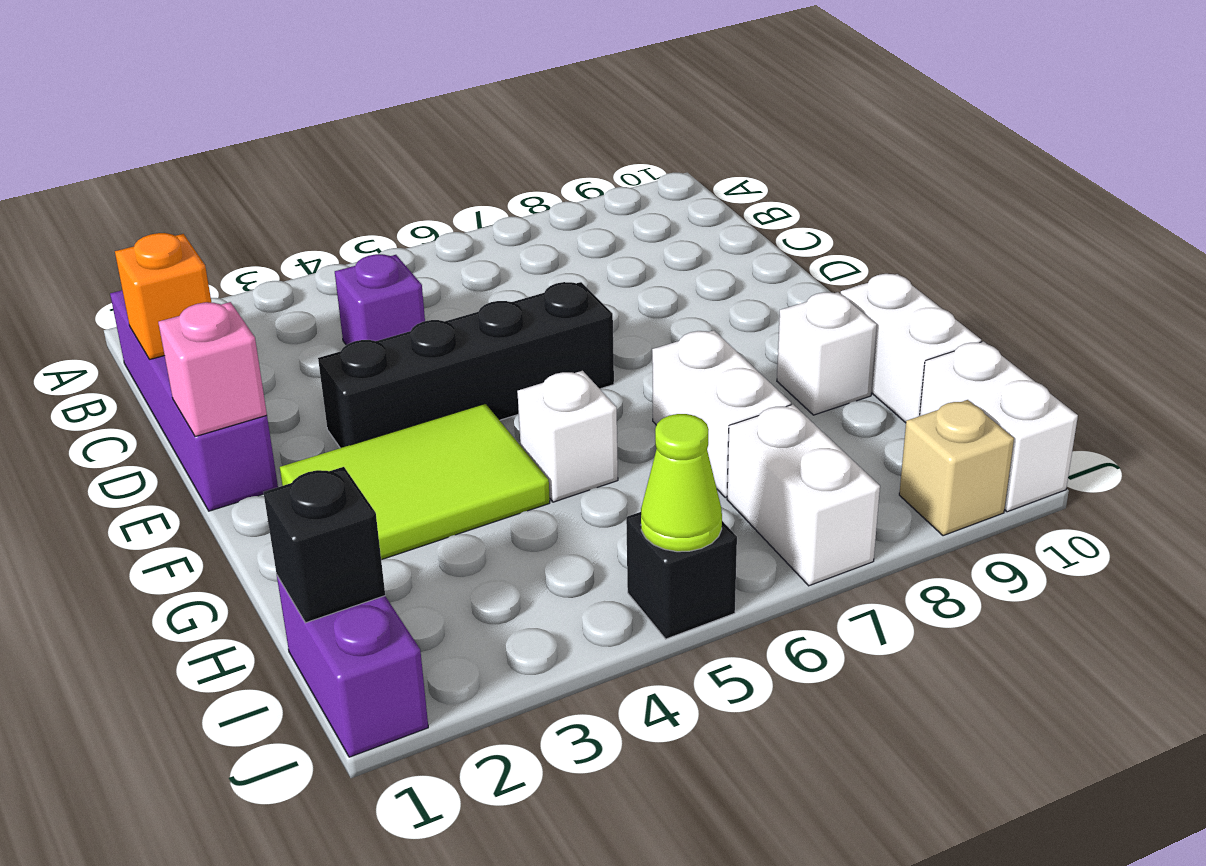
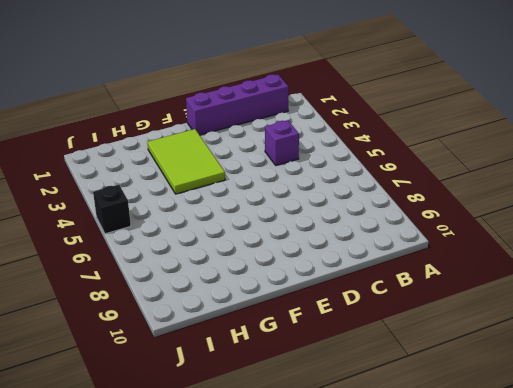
none -> black brick E3:E6 level 1
none -> white brick G5 level 1
none -> white brick G7:H7 level 1

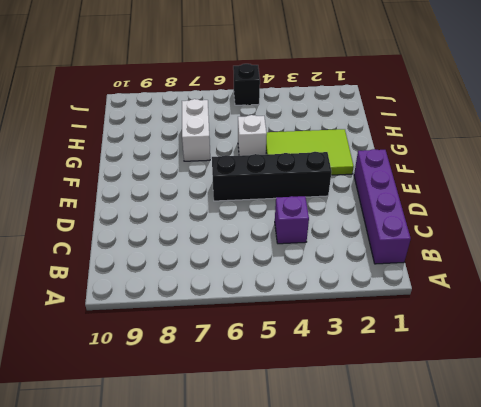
none -> white brick G9 level 1
none -> white brick G10:H10 level 1
none -> purple brick I1:J1 level 1

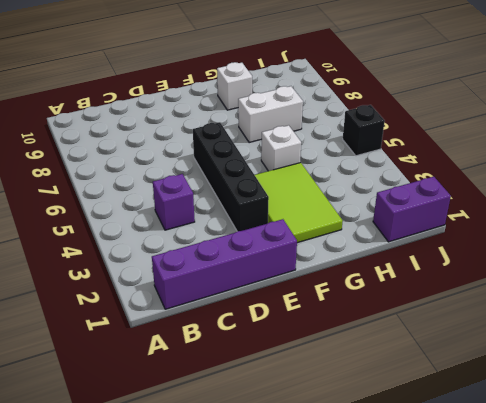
none -> white brick G10:H10 level 1
none -> white brick I7:J7 level 1
none -> white brick I10:J10 level 1

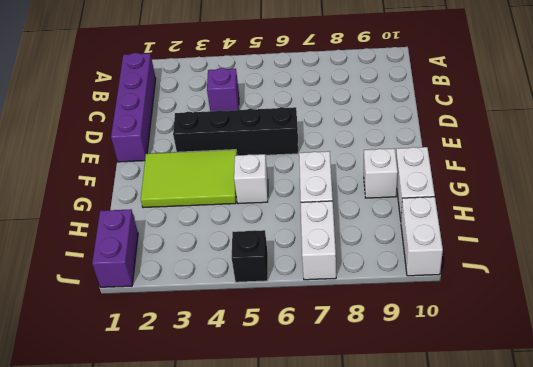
none -> tan brick J9 level 1
none -> orange brick C1 level 2
none -> pink brick E1 level 2

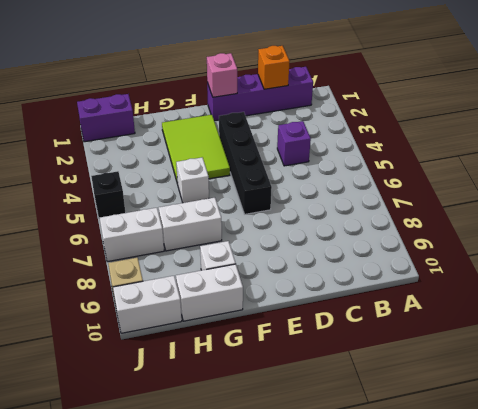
none -> black brick I1 level 2
none -> lime cone J5 level 2

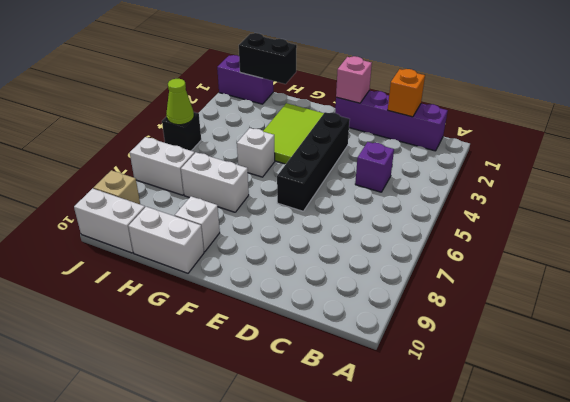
black brick H1:I1 level 2 -> black brick I1 level 2

